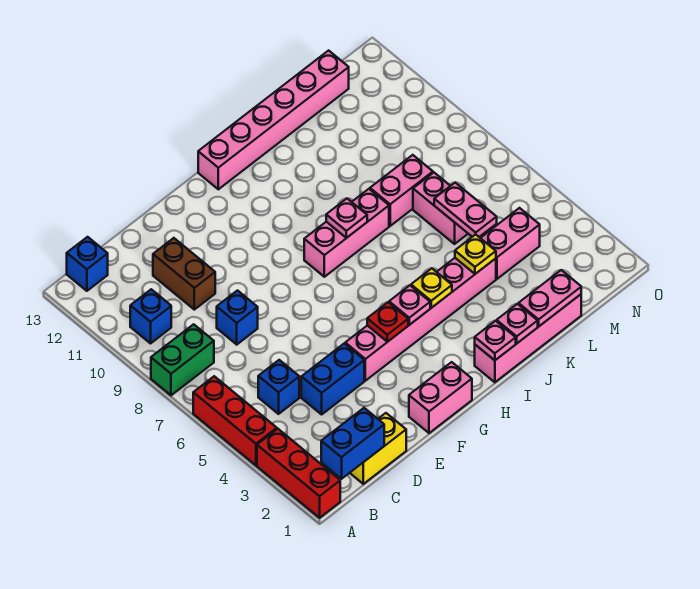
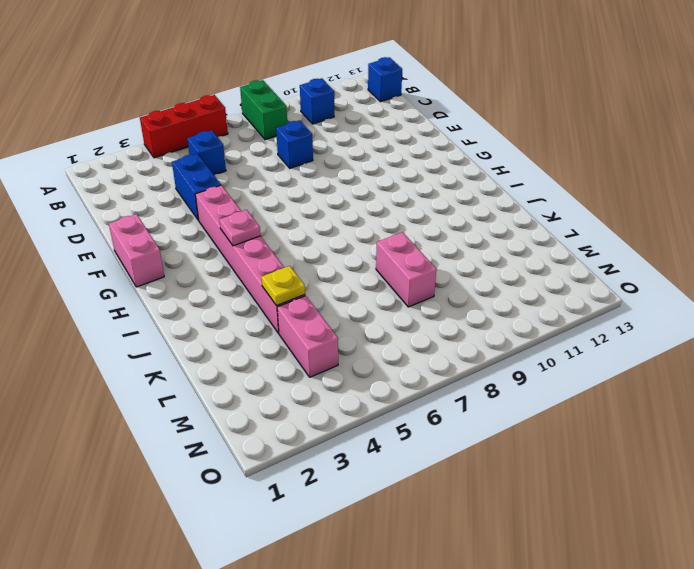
none -> red brick A1:A3 level 1
none -> yellow brick C1:D1 level 1
none -> brown brick D10:D11 level 1

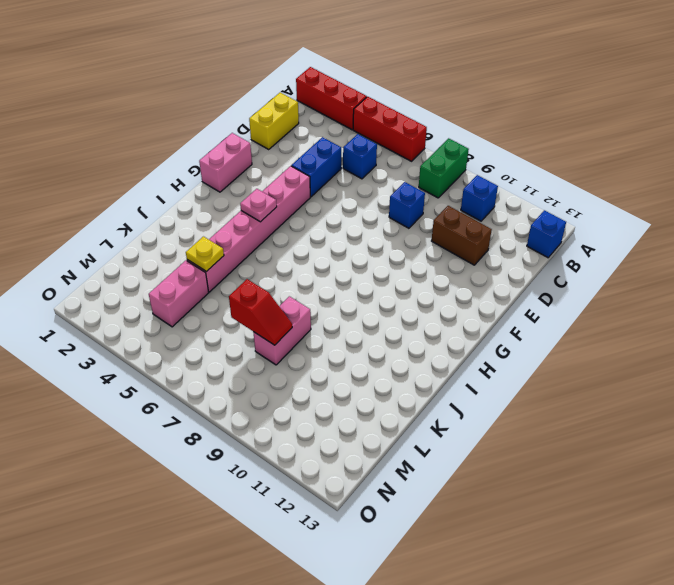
red slope L7:L8 level 2 top 7 -> none
none -> pink brick H8:J8 level 1
none -> pink brick H13:M13 level 1
none -> pink brick I1:L1 level 1

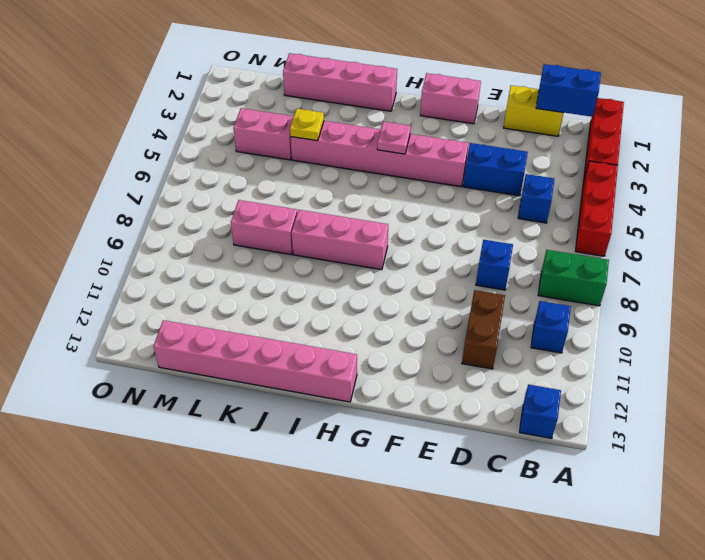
none -> pink brick L6:L7 level 1
none -> red plate G4 level 2
none -> pink plate I1 level 2

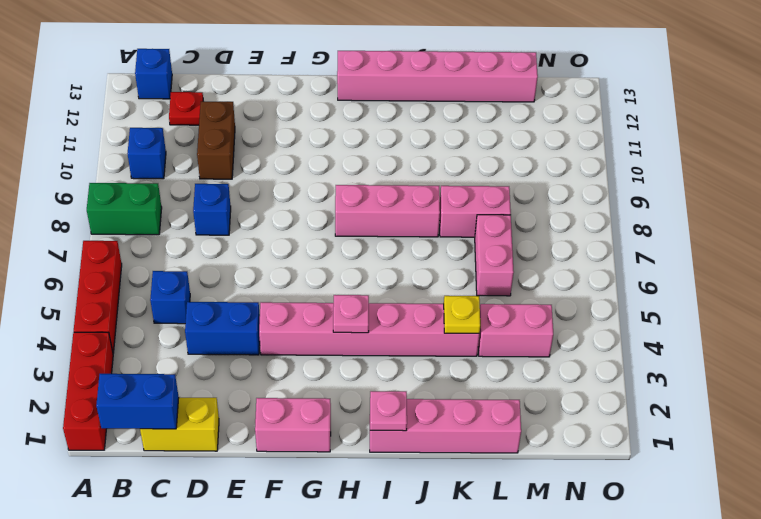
red plate C12 level 1 -> red plate G4 level 2
none -> yellow plate I4 level 2
none -> pink plate I8 level 2
none -> pink plate J1 level 2

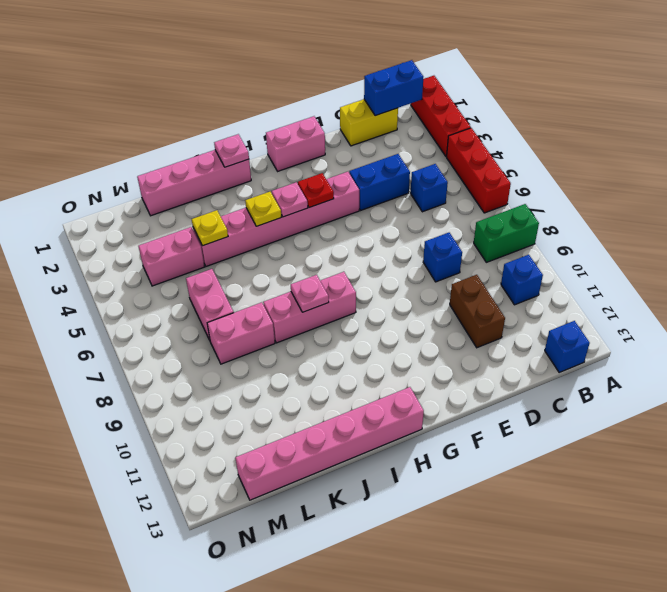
none -> pink plate J1 level 2
none -> pink plate K1:L1 level 2
none -> pink plate L5:L6 level 2

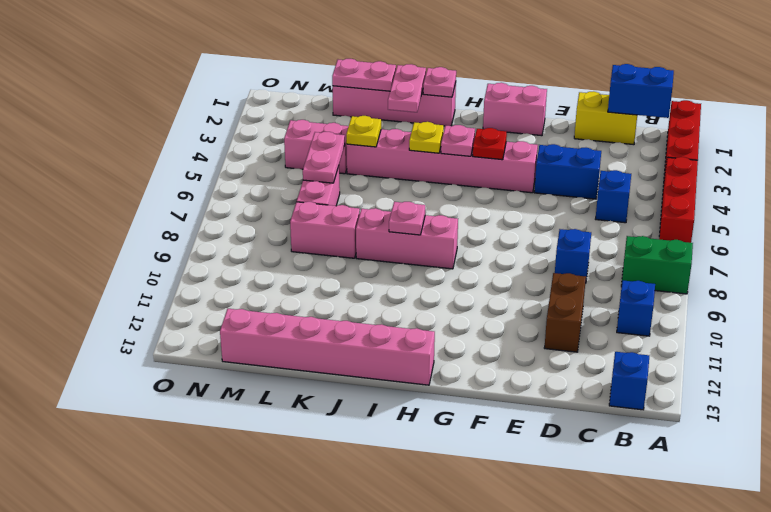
pink plate J1:J2 level 2 -> pink plate J1 level 2

